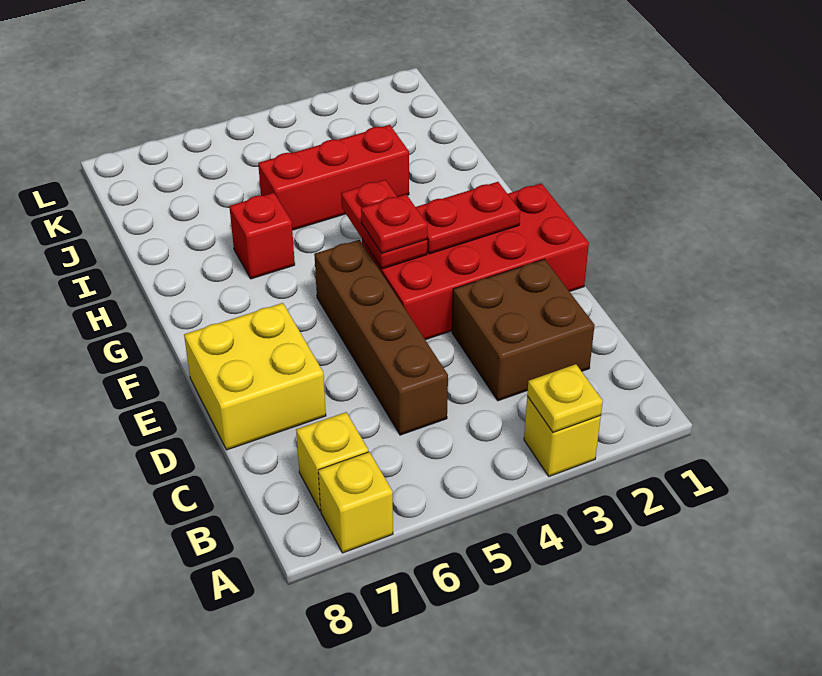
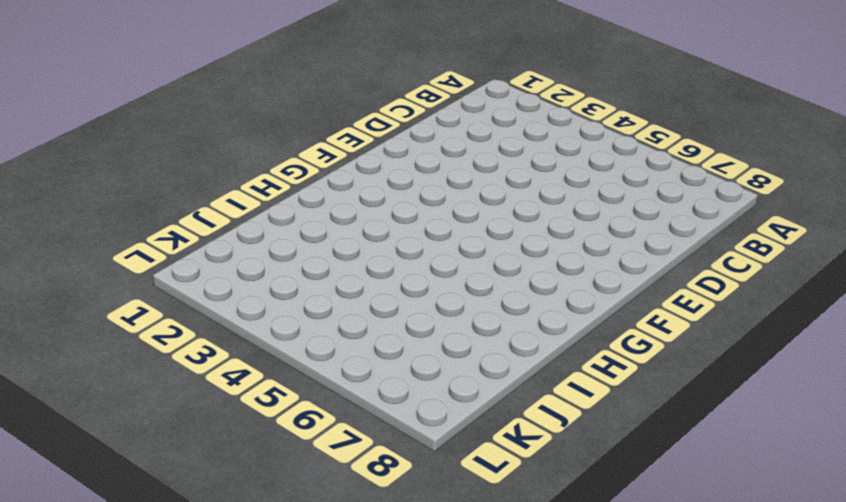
none -> yellow brick A3 level 1
none -> yellow brick A7 level 1
none -> yellow brick B7 level 1

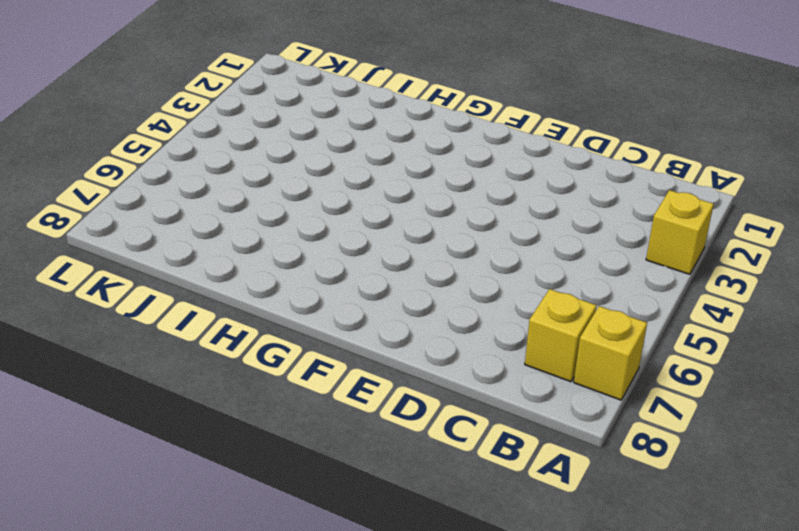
none -> brown brick C2:D3 level 1
none -> brown brick C5:F5 level 1
none -> yellow brick D7:E8 level 1

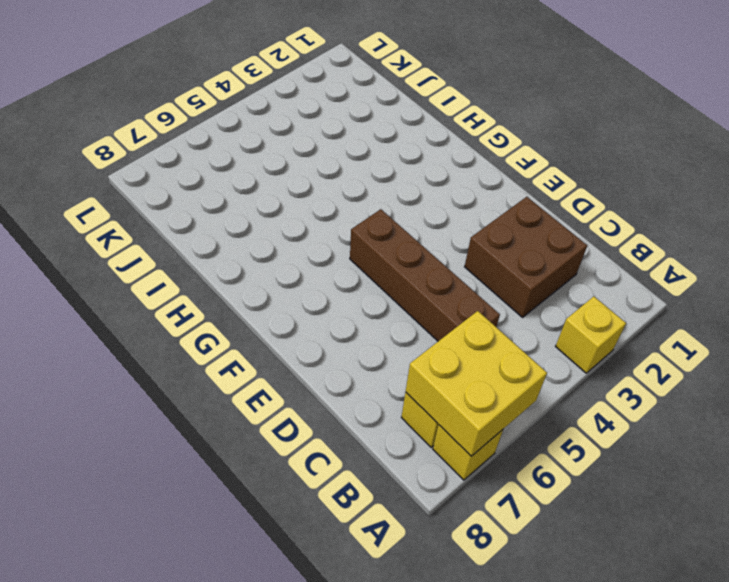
yellow brick A6:B7 level 2 -> yellow brick D7:E8 level 1
none -> red brick E1:F4 level 1
none -> red brick H6 level 1
none -> red brick I3:I5 level 1

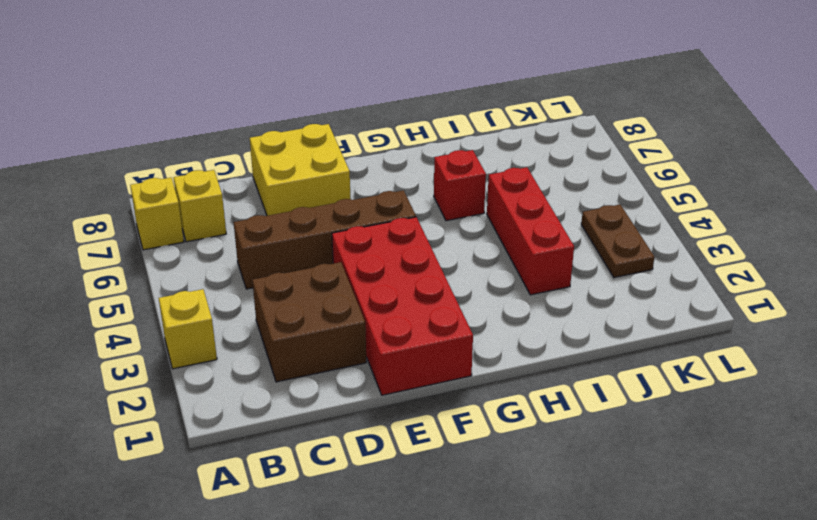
brown plate K3:K4 level 1 -> none
none -> yellow plate A3 level 2
none -> red plate F2:F3 level 2
none -> red plate F4:G4 level 2

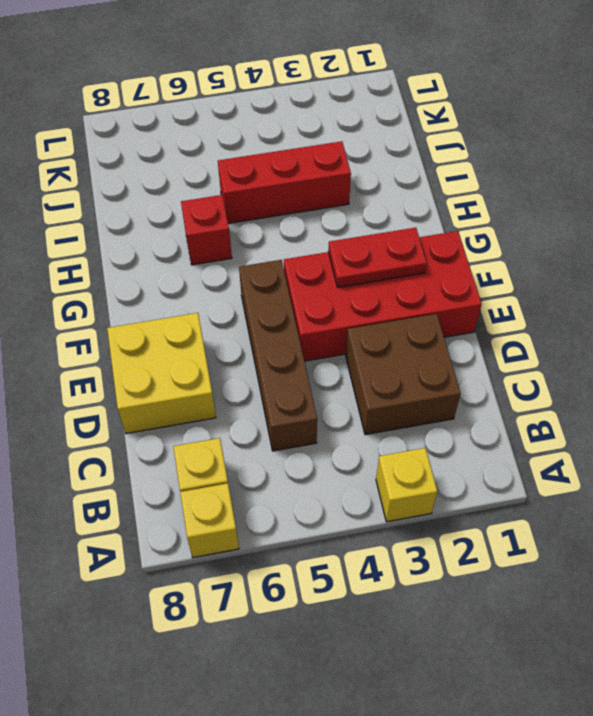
none -> yellow plate A3 level 2
none -> red plate F4:G4 level 2
none -> red plate F4 level 3

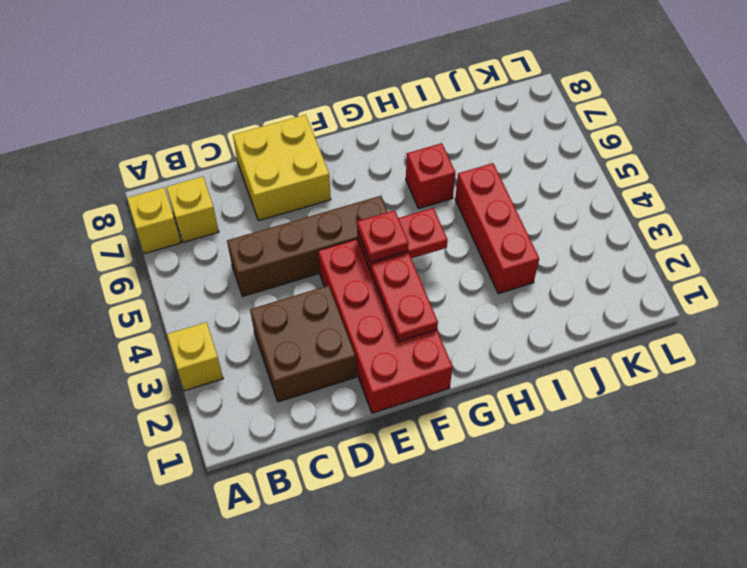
none -> yellow plate A3 level 2

